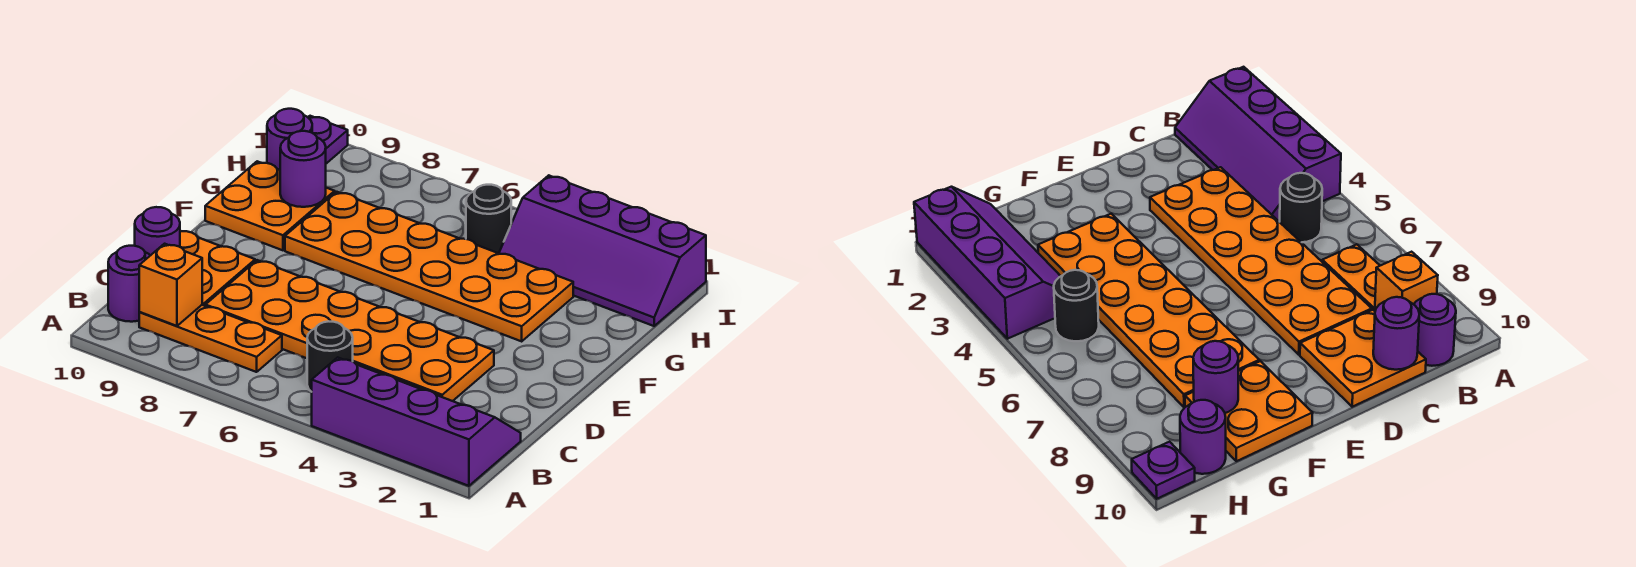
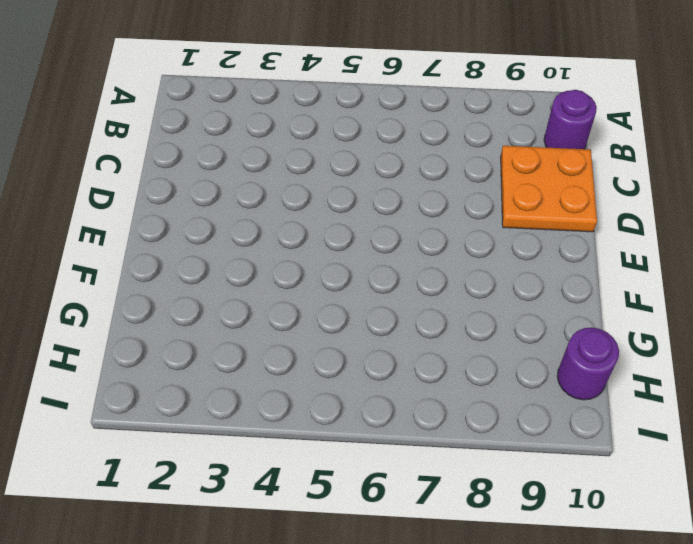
none -> purple slope A1:B4 level 1 top A
none -> black round brick B5 level 1
none -> orange plate B7:B9 level 1

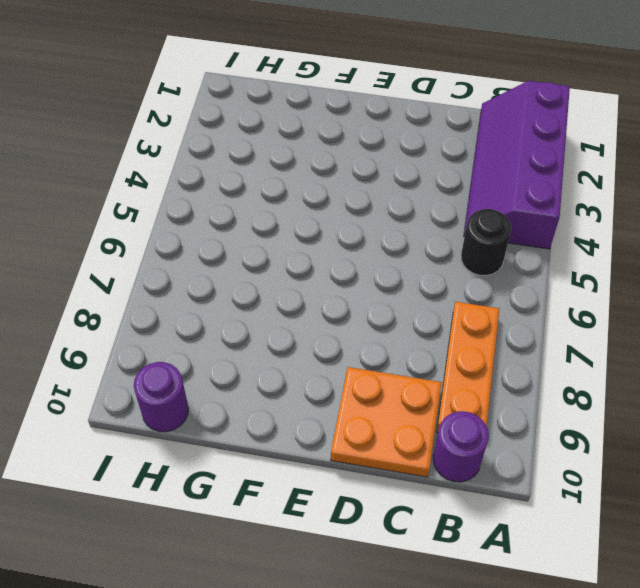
none -> orange plate C3:D8 level 1
none -> orange plate F3:G8 level 1
none -> orange plate F9:G10 level 1

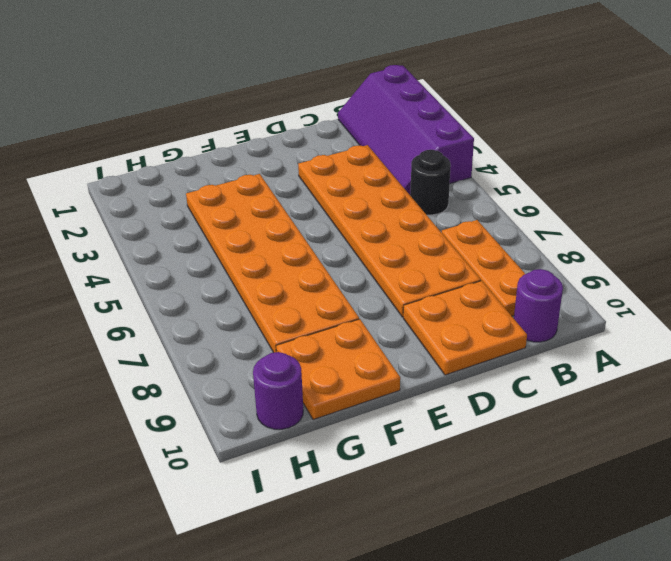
none -> purple slope H1:I4 level 1 top I
none -> black round brick H5 level 1
none -> purple plate I10 level 1

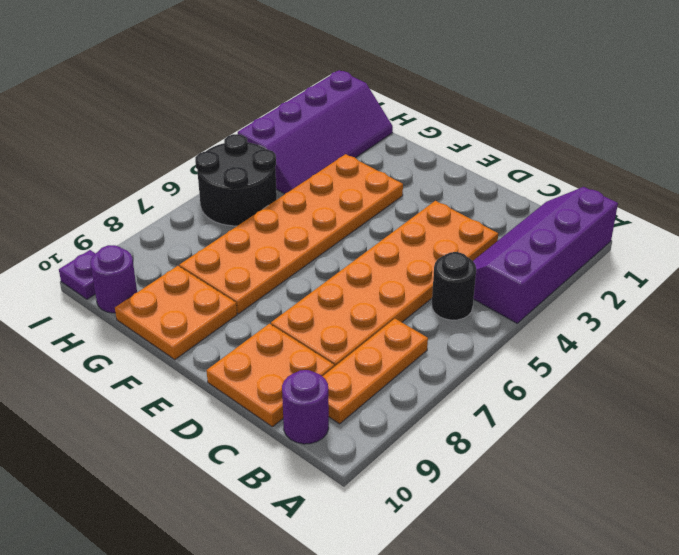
black round brick H5:I6 level 1 -> black round brick H5 level 1
none -> orange brick B9 level 2
none -> purple round brick C10 level 2
none -> purple round brick G9 level 2

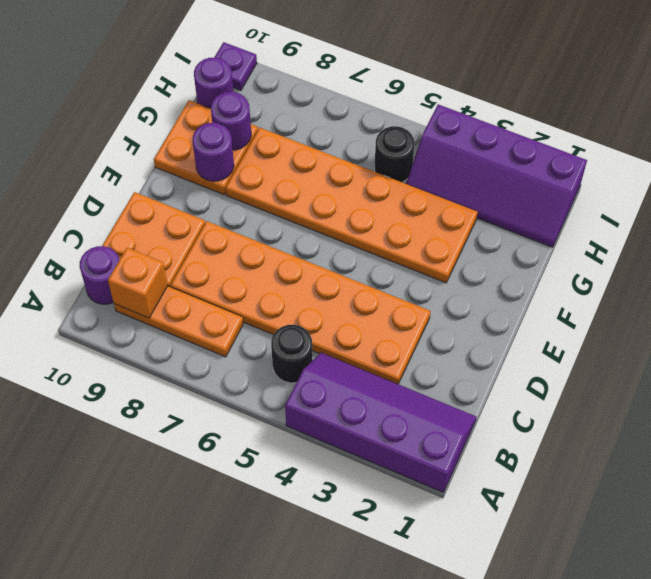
purple round brick F9 level 2 -> purple round brick C10 level 2

